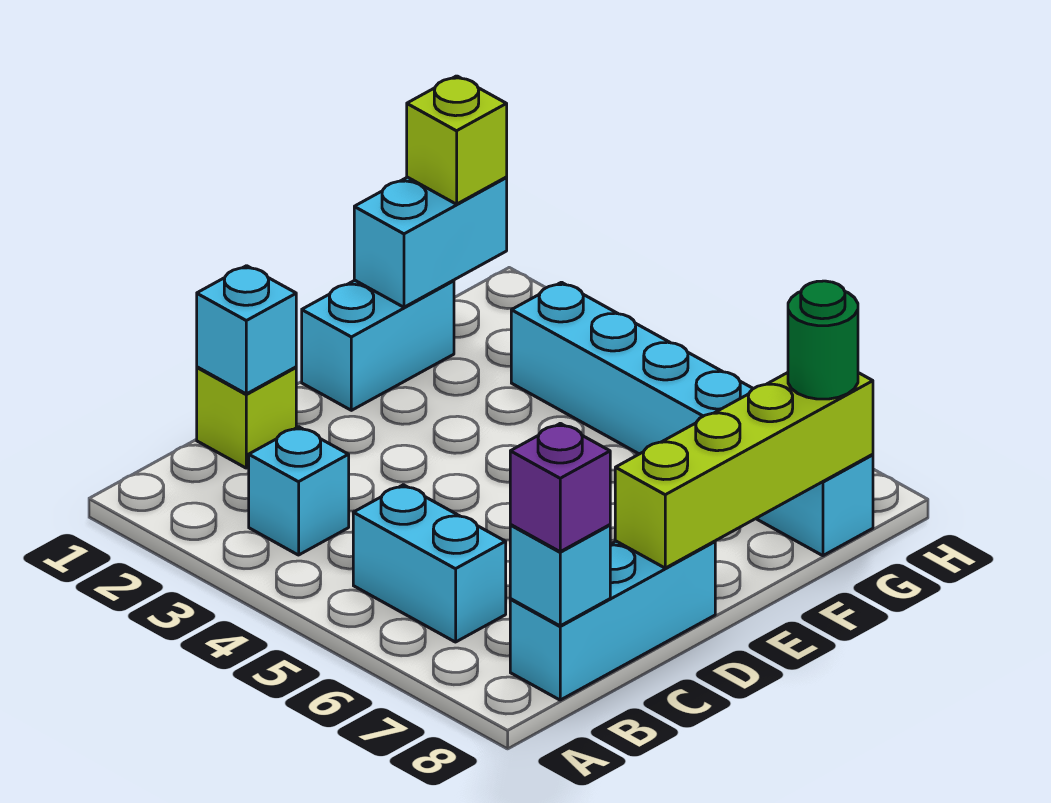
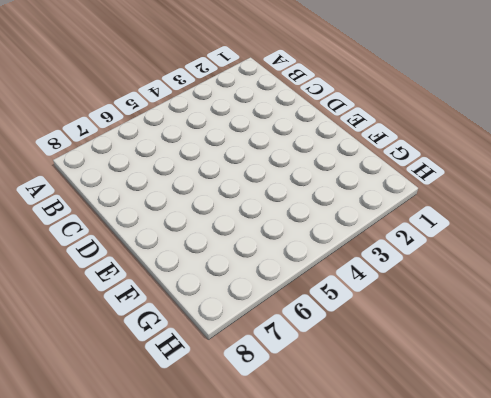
none -> cyan brick B3 level 1
none -> cyan brick B5:B6 level 1
none -> cyan brick B8:D8 level 1

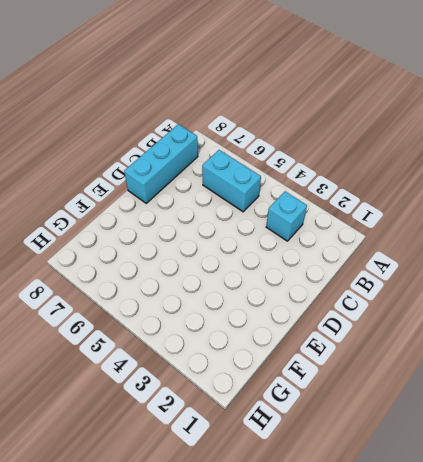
none -> lime brick C1 level 1
none -> cyan brick E1:F1 level 1
none -> cyan brick G3:G8 level 1

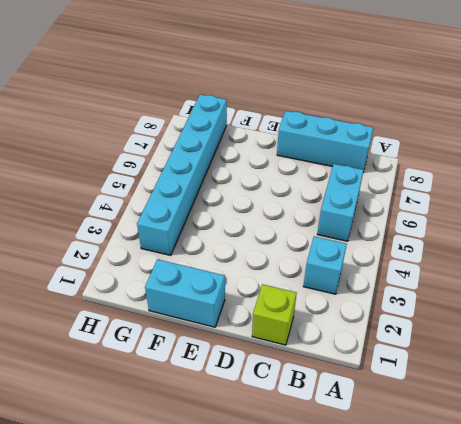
none -> cyan brick B8 level 2
none -> cyan brick C1 level 2
none -> lime brick D8:G8 level 2

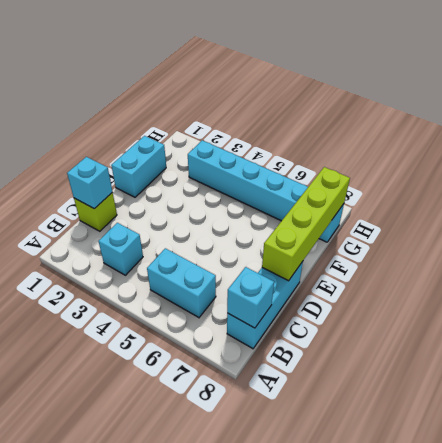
none -> cyan brick F1:G1 level 2
none -> purple brick B8 level 3
none -> lime brick G1 level 3

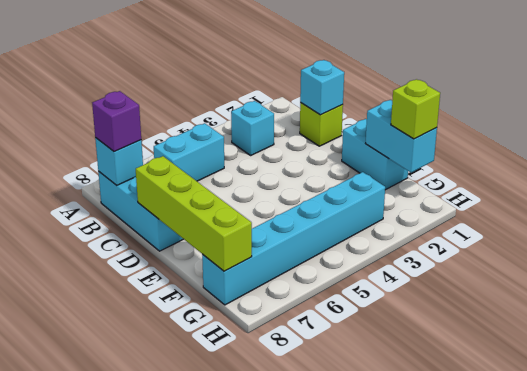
none -> green round brick G8 level 3

